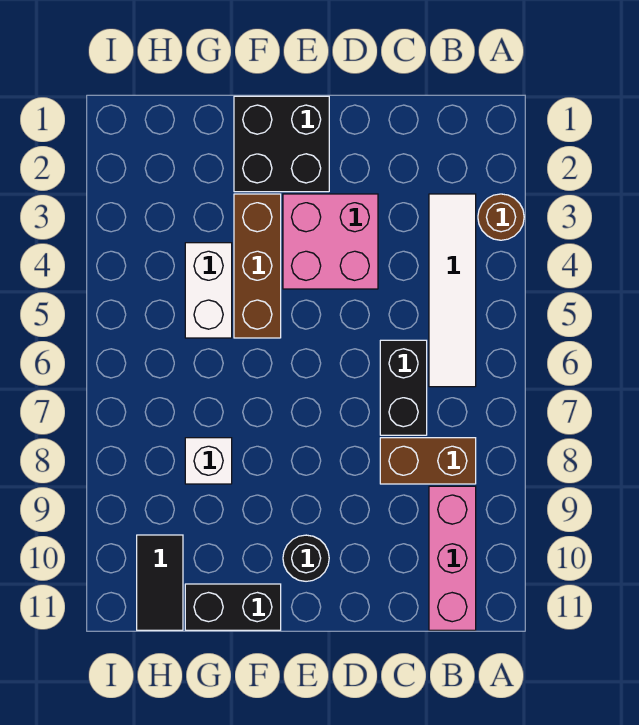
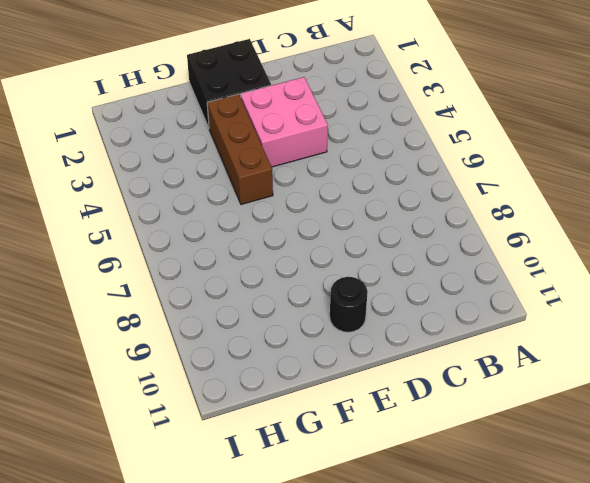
none -> brown round brick A3 level 1
none -> white tile B3:B6 level 1
none -> brown brick B8:C8 level 1

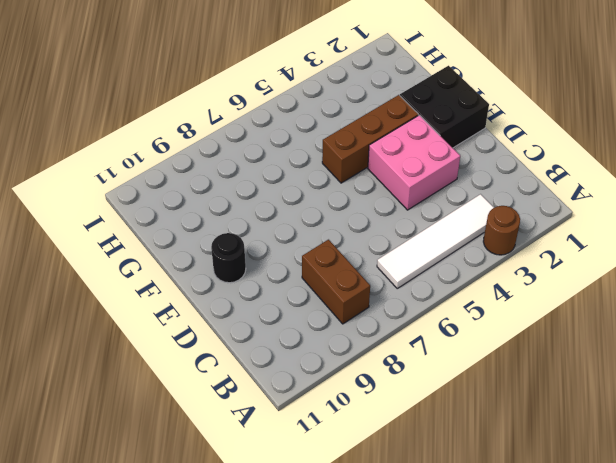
none -> pink brick B9:B11 level 1
none -> black brick C6:C7 level 1
none -> black brick F11:G11 level 1

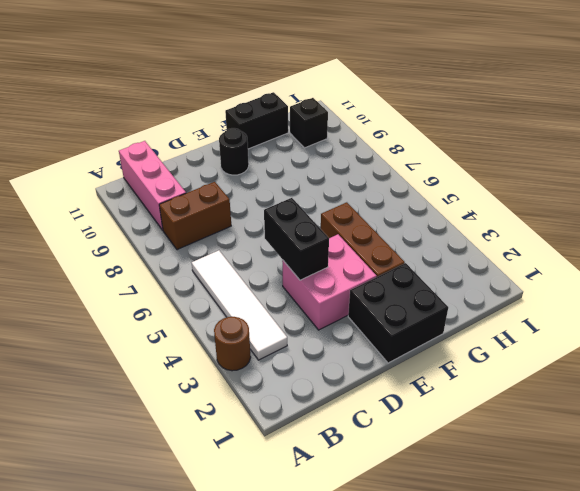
black brick D4:D5 level 2 -> black brick C6:C7 level 1
black brick H10 level 1 -> black tile H10:H11 level 1
none -> white brick G4:G5 level 1
none -> white brick G8 level 1

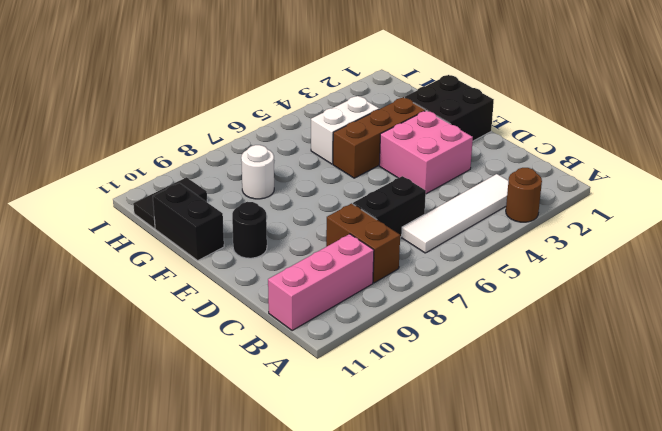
white round brick G8 level 1 -> white brick G8 level 1

